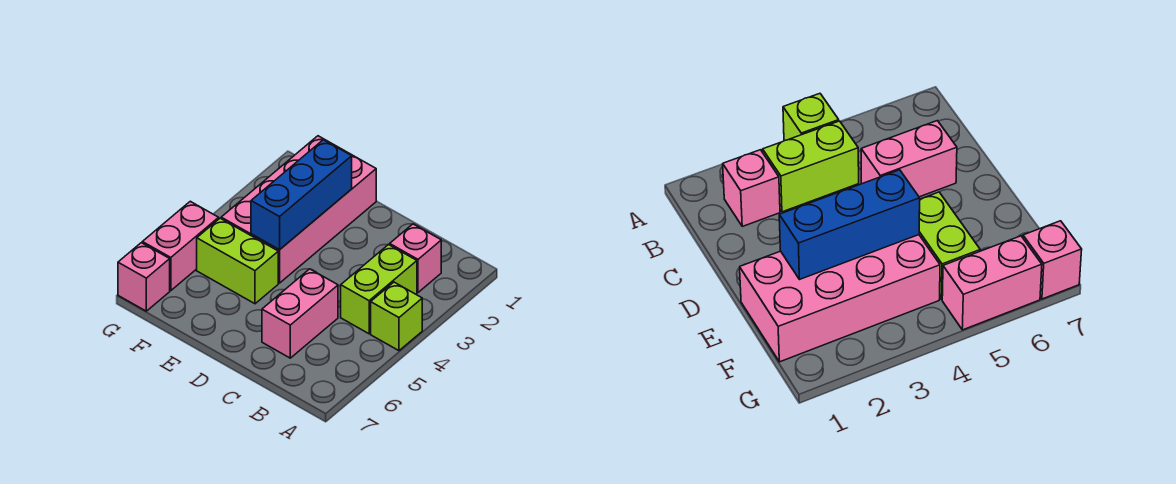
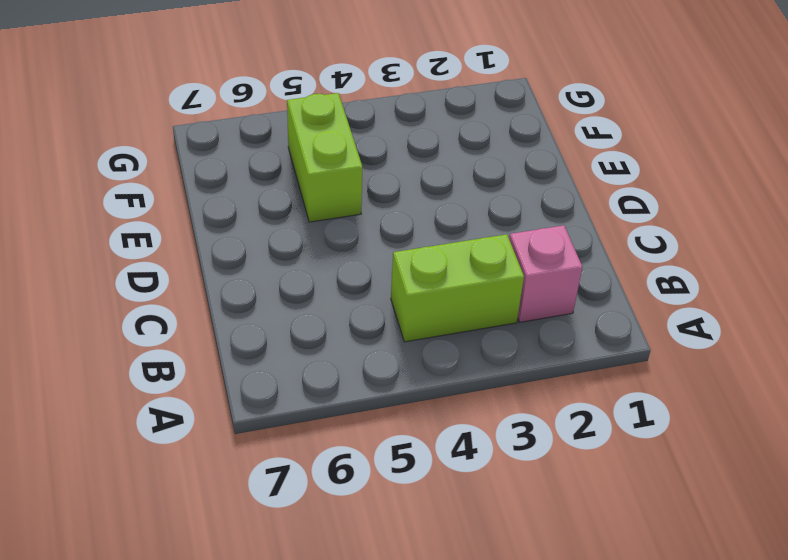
none -> lime brick A4 level 1
none -> pink brick C5:C6 level 1

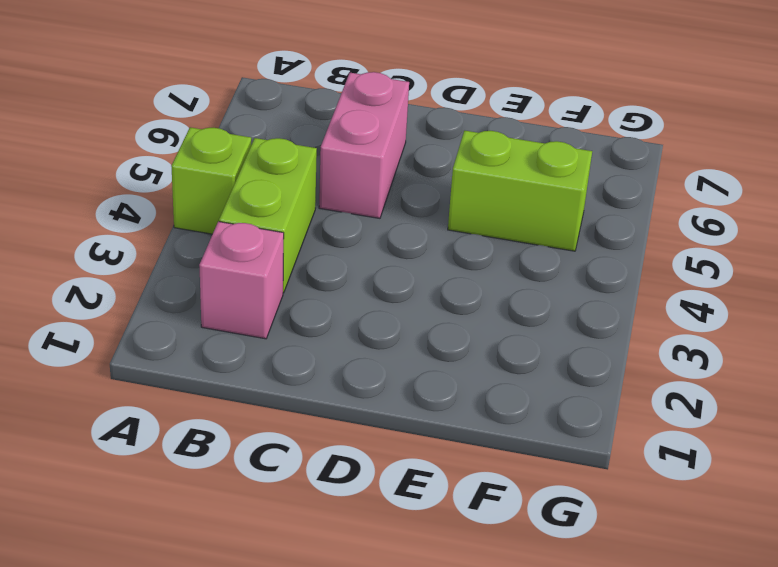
none -> pink brick E1:F4 level 1
none -> pink brick G5:G6 level 1

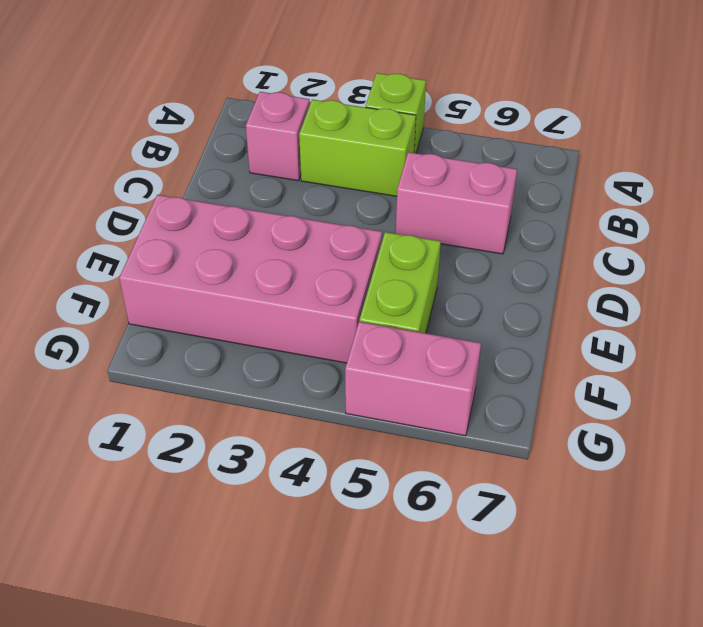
none -> pink brick G7 level 1
none -> blue brick E2:E4 level 2

